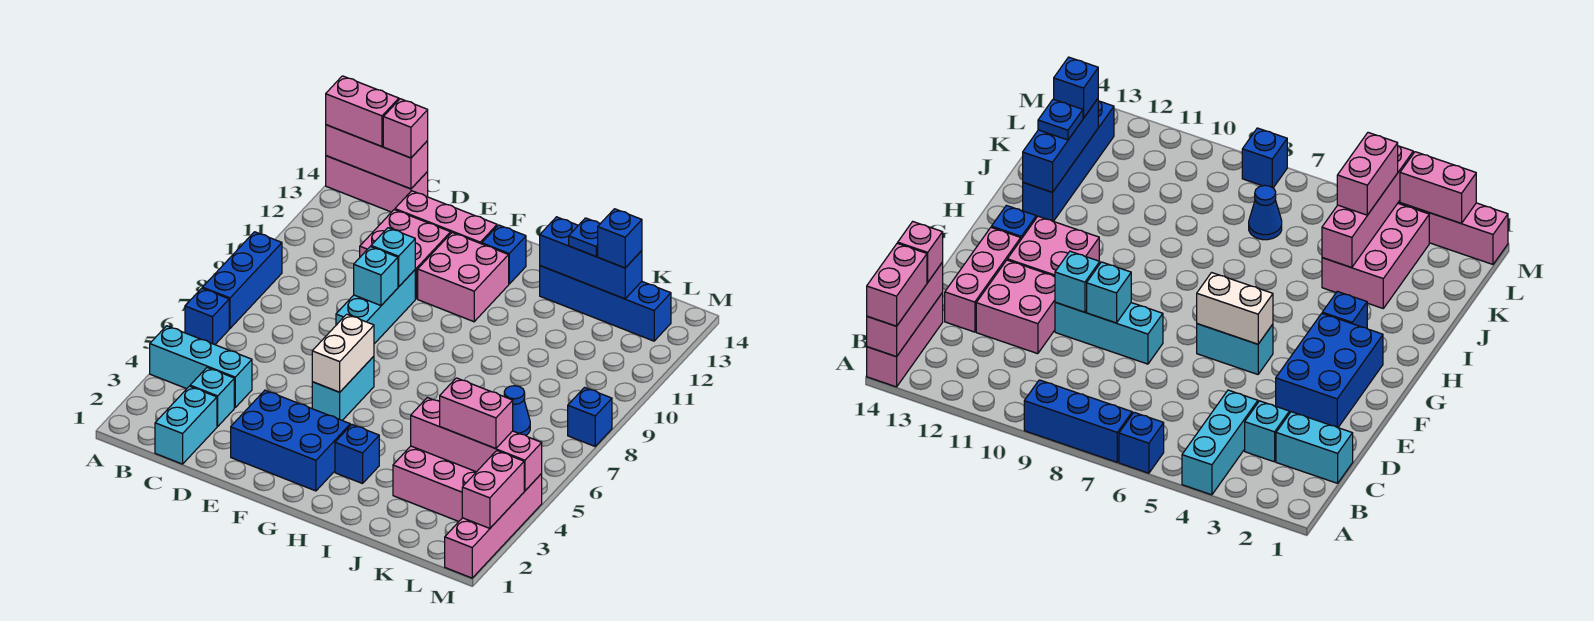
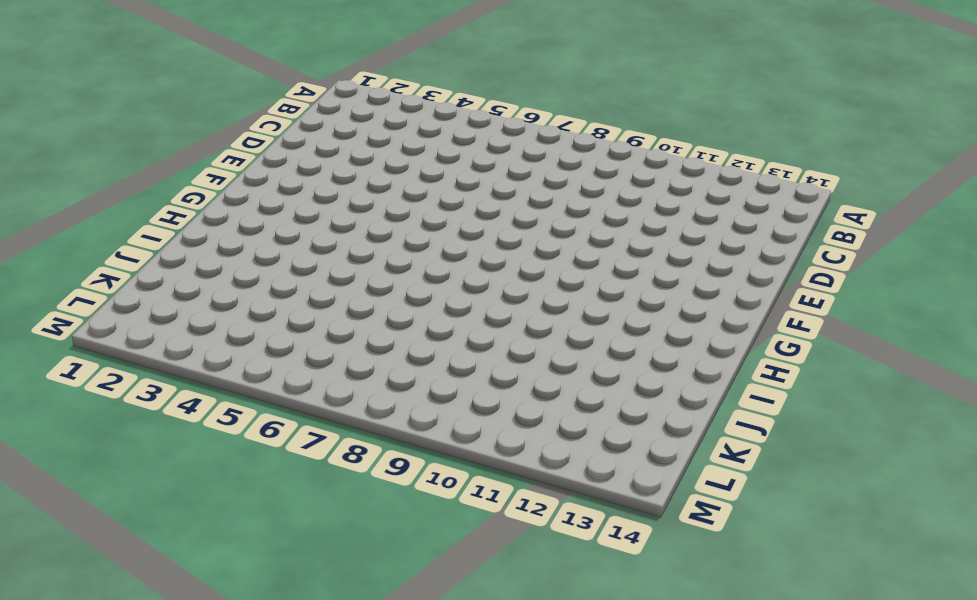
none -> cyan brick A4:C4 level 1
none -> blue brick A6 level 1
none -> blue brick A7:A9 level 1
none -> pink brick A14:C14 level 1

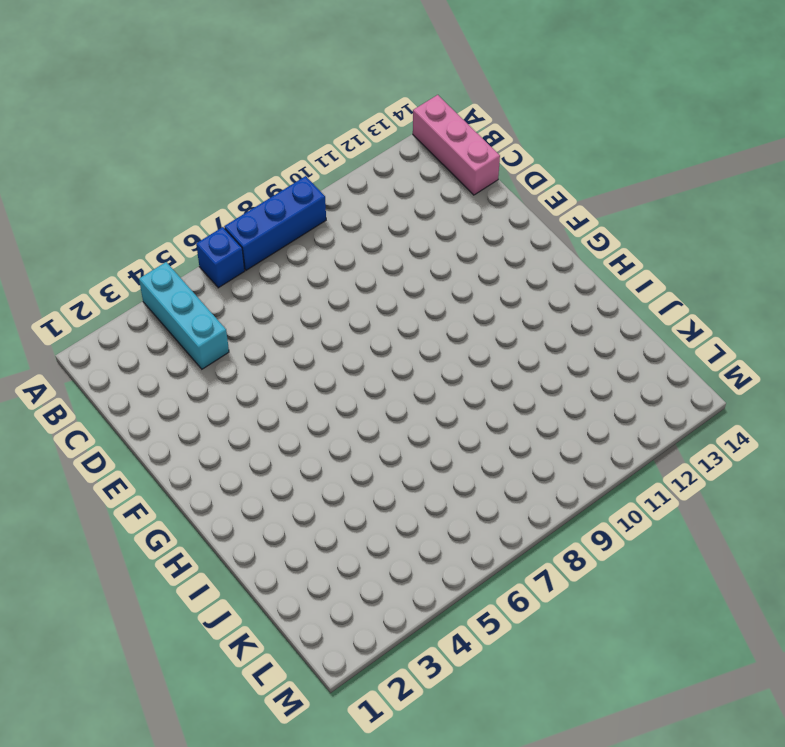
none -> cyan brick C1:C2 level 1
none -> cyan brick C3 level 1
none -> pink brick D11:E12 level 1
none -> pink brick D13:F13 level 1

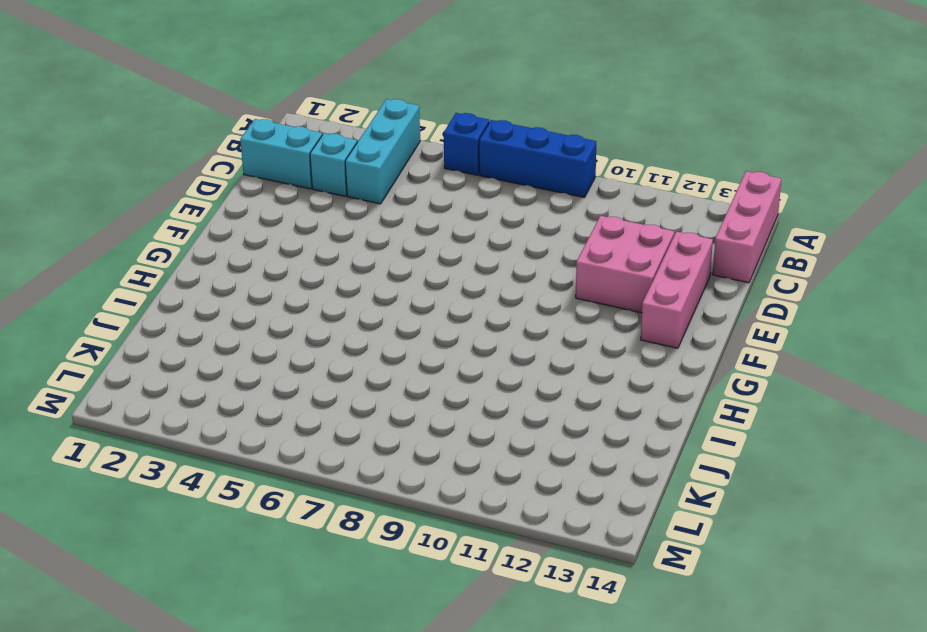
none -> blue brick E2:G3 level 1
none -> cyan brick E8:E10 level 1
none -> cyan brick F5:F6 level 1
none -> pink brick F11:G12 level 1

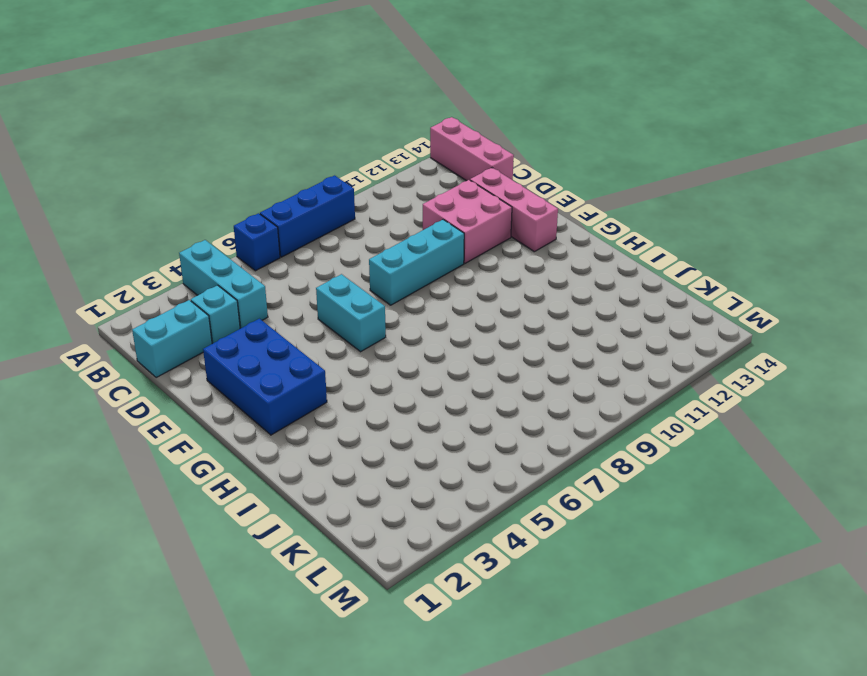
cyan brick E6:F6 level 1 -> cyan brick F5:F6 level 1
none -> pink brick F11:G12 level 1
none -> blue brick G13 level 1
none -> blue brick H3 level 1
none -> blue brick I13:L13 level 1

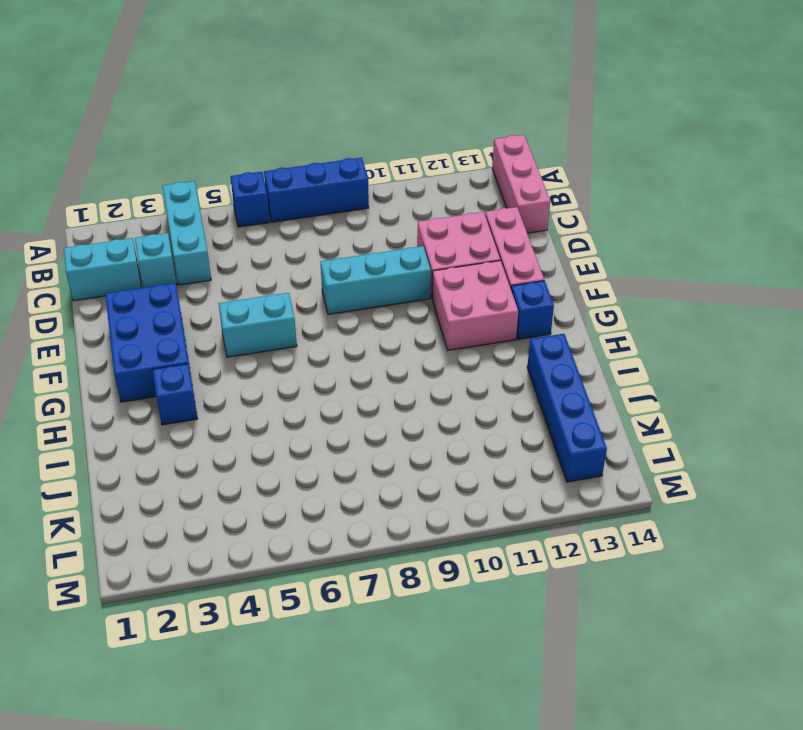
none -> pink brick J3:L4 level 1
none -> blue cone K7 level 1
none -> pink brick M1:M4 level 1
none -> blue brick M8 level 1

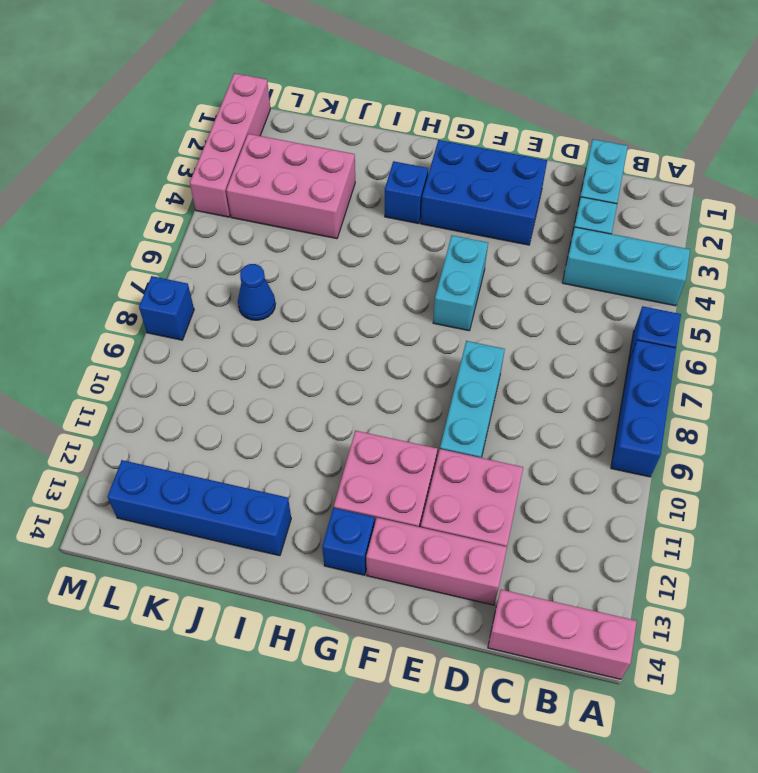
none -> pink brick A14:C14 level 2
none -> cyan brick E9 level 2
none -> cyan brick E10 level 2
none -> white brick F5:F6 level 2

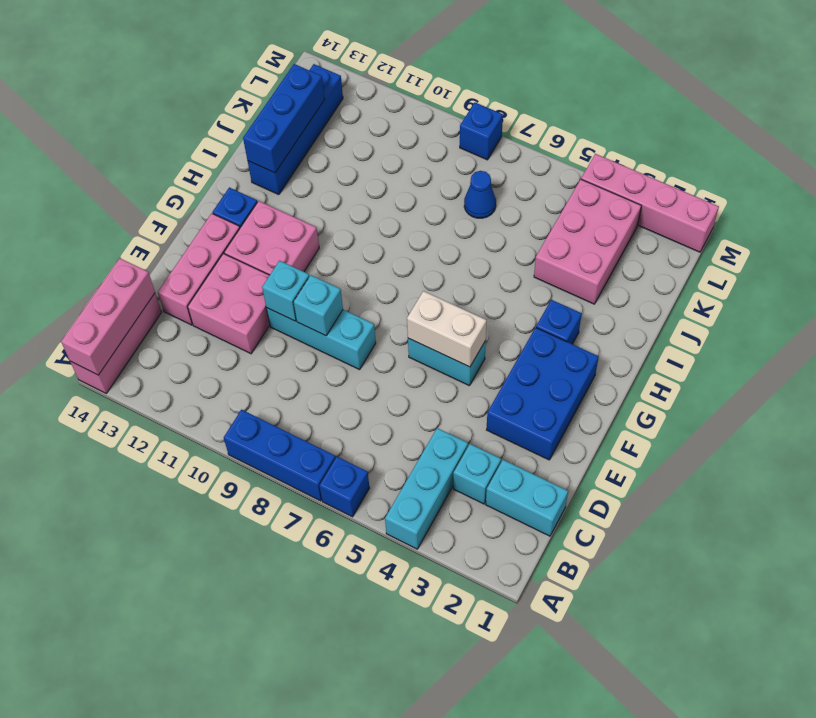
none -> pink brick J4:M4 level 2
none -> pink brick M2:M3 level 2
none -> pink brick A14:B14 level 3
none -> pink brick C14 level 3

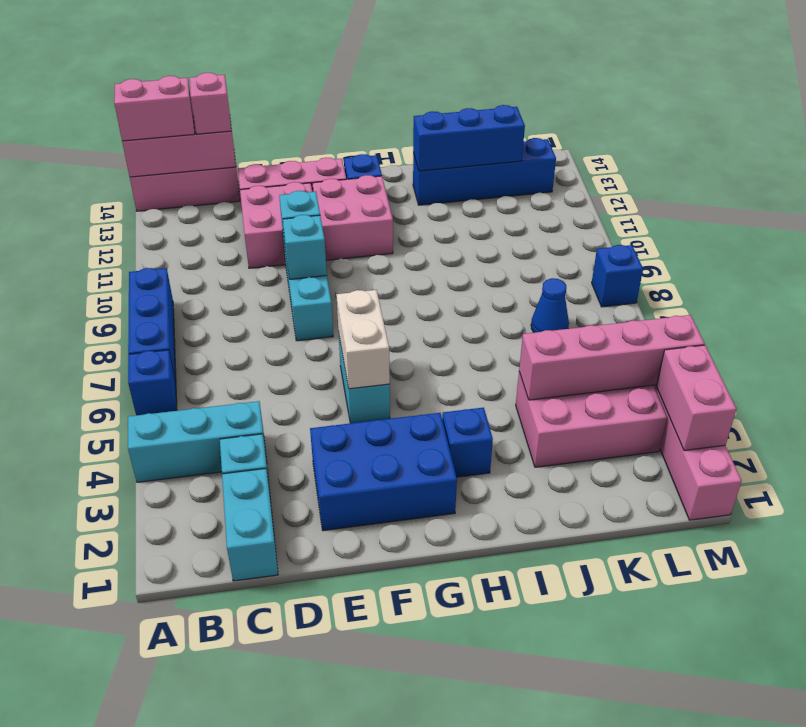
none -> blue plate J13 level 3
none -> pink brick K4:L4 level 3
none -> blue brick K13 level 3

